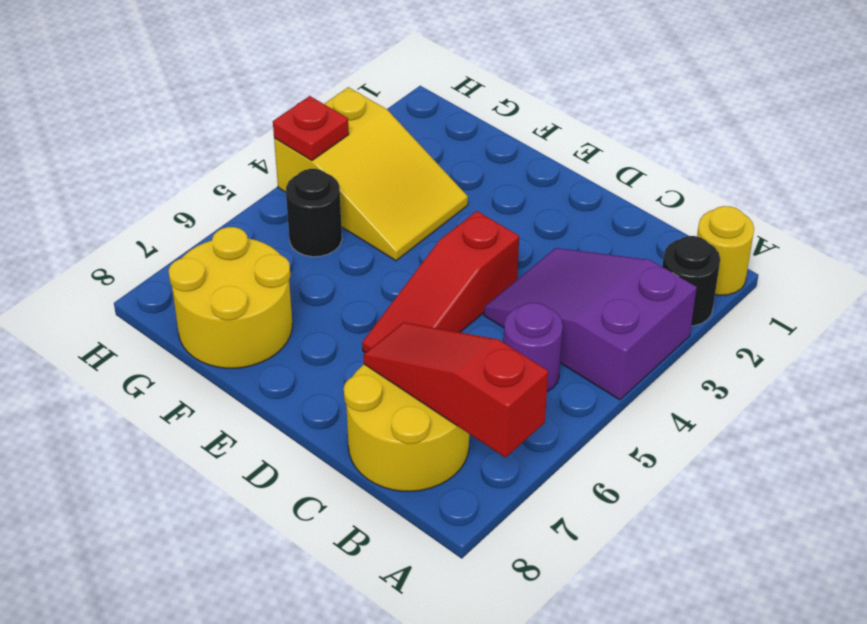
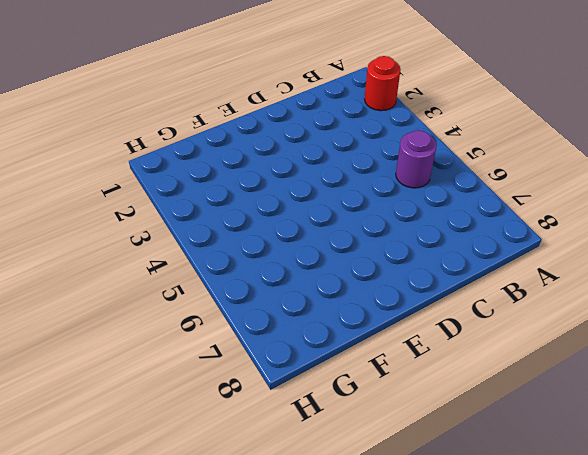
red round brick A2 level 1 -> black round brick A2 level 1
none -> yellow round brick A1 level 1
none -> purple slope A3:C4 level 1 top A

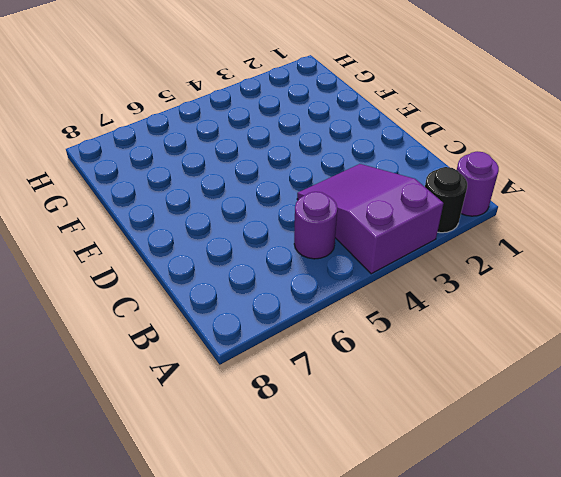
purple round brick A1 level 1 -> yellow round brick A1 level 1
none -> yellow round brick B7:C8 level 1
none -> red slope D4:D6 level 1 top 4

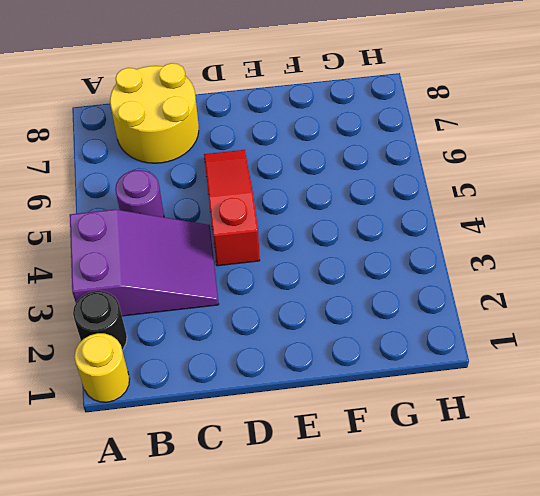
none -> yellow slope F3:H4 level 1 top H
none -> yellow round brick F7:G8 level 1

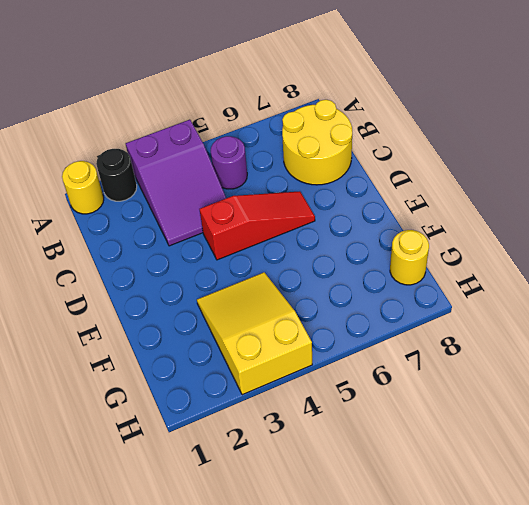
yellow round brick G8 level 1 -> yellow round brick F7:G8 level 1
none -> black round brick G5 level 1
none -> red slope A7:C7 level 2 top A

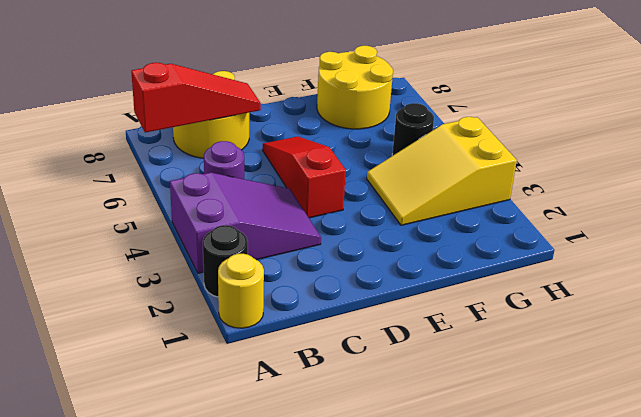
none -> red plate H4 level 2

